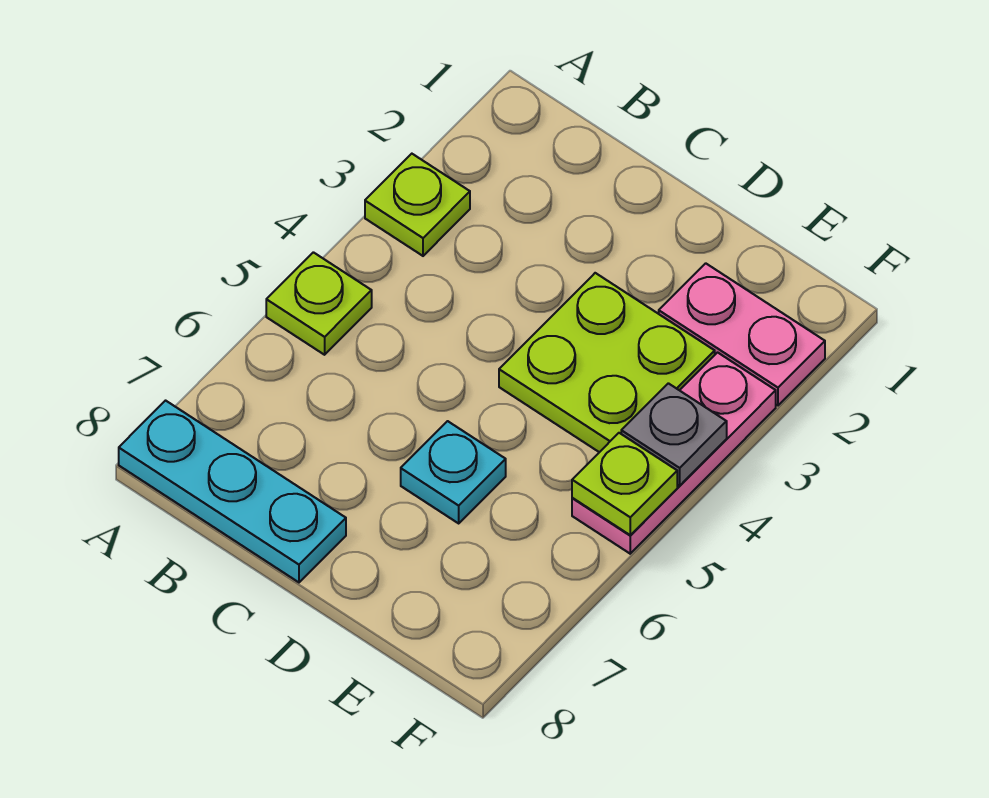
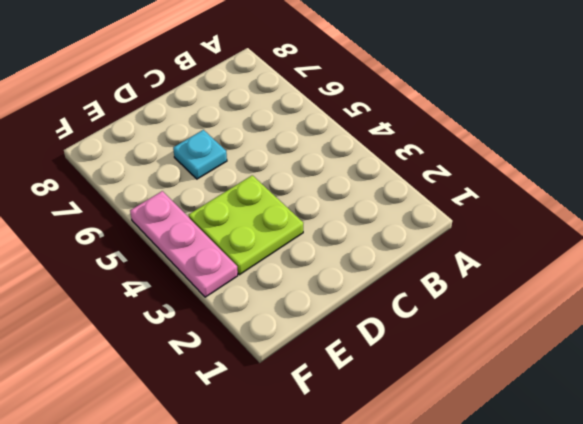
none -> lime plate A3 level 1
none -> lime plate A5 level 1

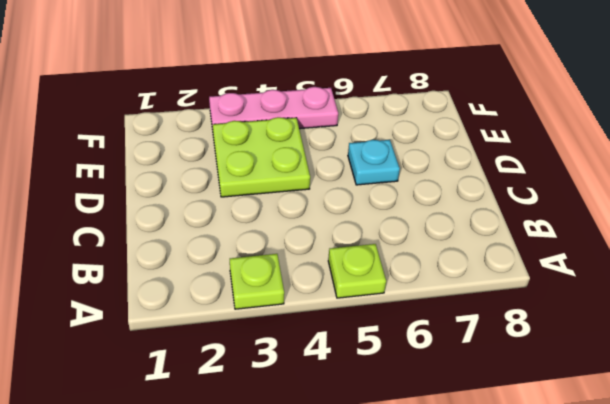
none -> cyan plate A8:C8 level 1
none -> pink plate E2:F2 level 1

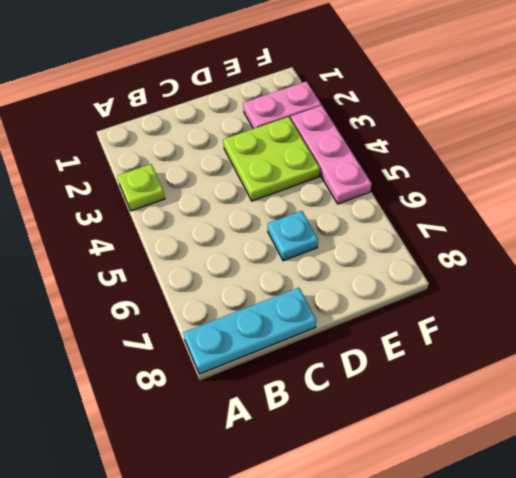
none -> lime plate A5 level 1
none -> grey plate F4 level 2

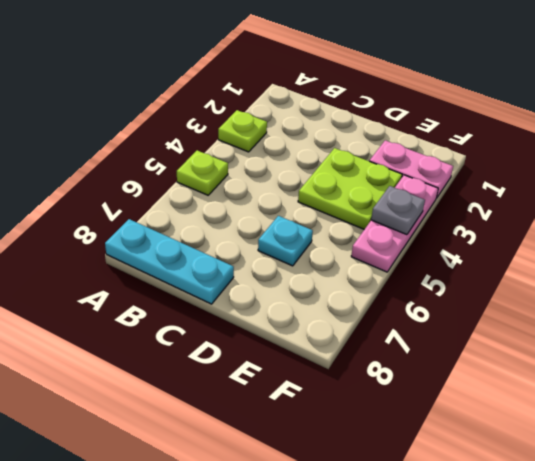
none -> lime plate F5 level 2

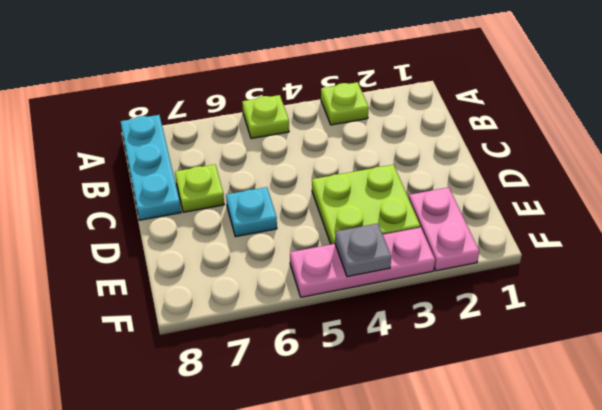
lime plate C7 level 1 -> lime plate F5 level 2

